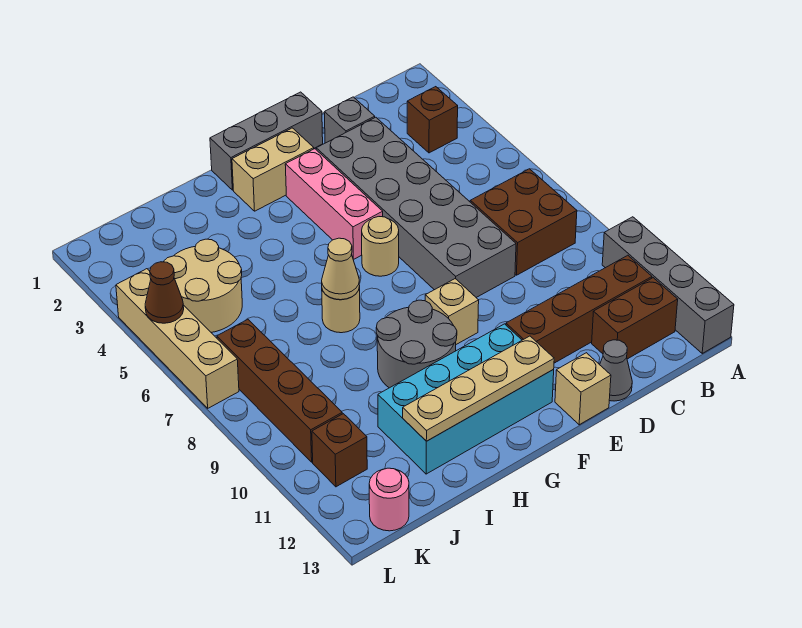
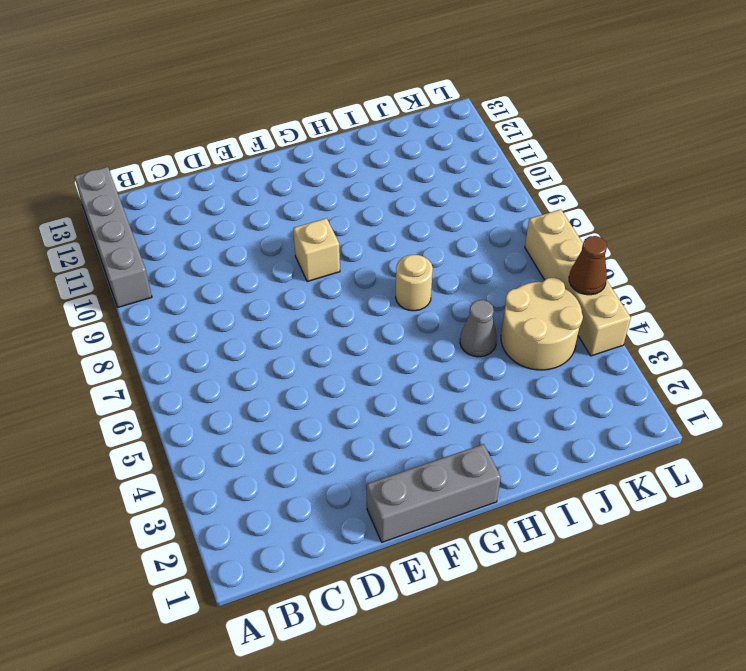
grey cone I5 level 1 -> grey cone D13 level 1
none -> brown brick B3 level 1
none -> brown brick B7:C8 level 1
none -> brown brick B11:E11 level 1

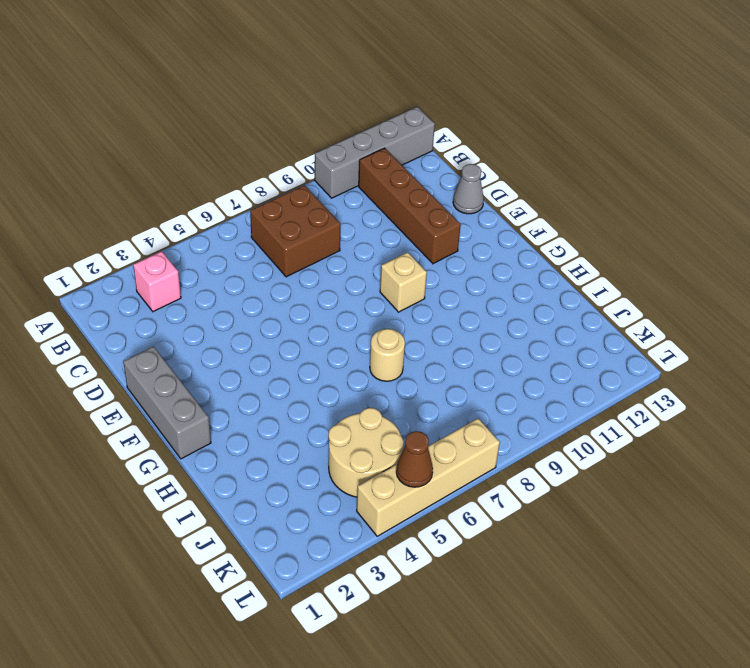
pink brick B3 level 1 -> brown brick B3 level 1
none -> brown brick B12:C12 level 1
none -> grey brick D2 level 1
none -> grey brick D3:E8 level 1

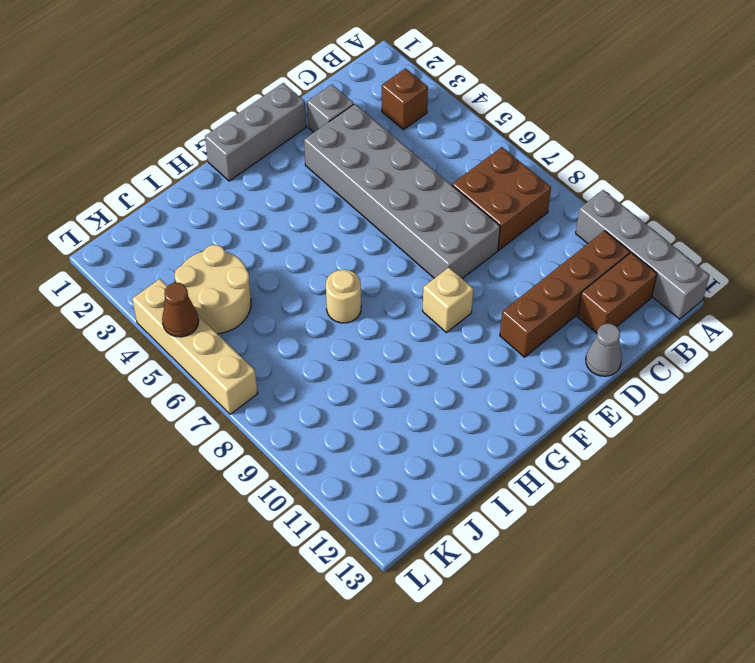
none -> tan brick E13 level 1
none -> tan brick F2:G2 level 1
none -> pink brick F3:F5 level 1

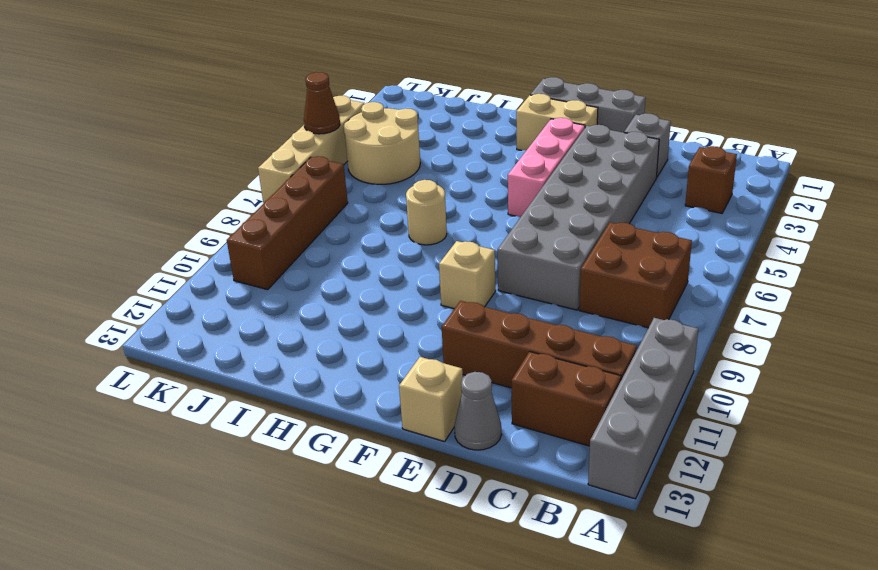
none -> tan round brick F6 level 1
none -> cyan brick F11:I12 level 1
none -> grey round brick G9:H10 level 1

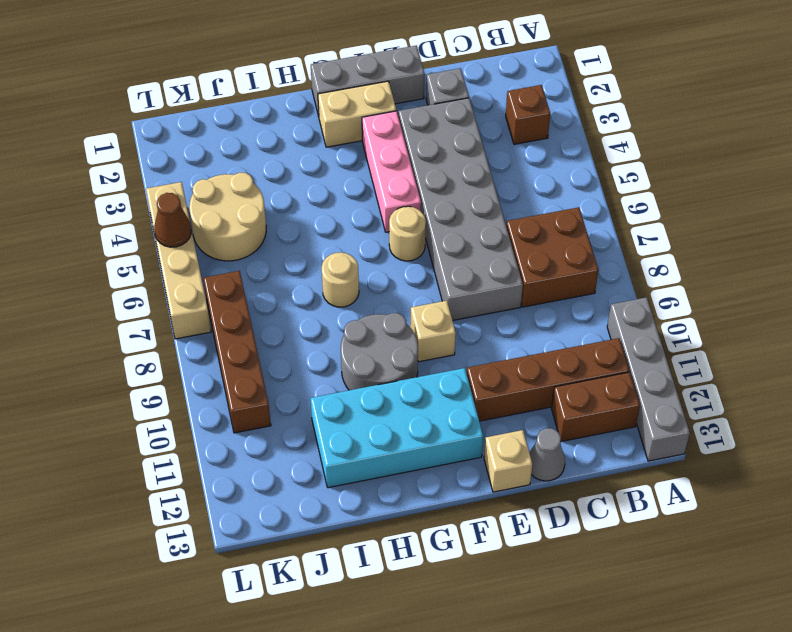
none -> brown brick K11 level 1
none -> pink round brick K13 level 1
none -> tan plate F12:I12 level 2

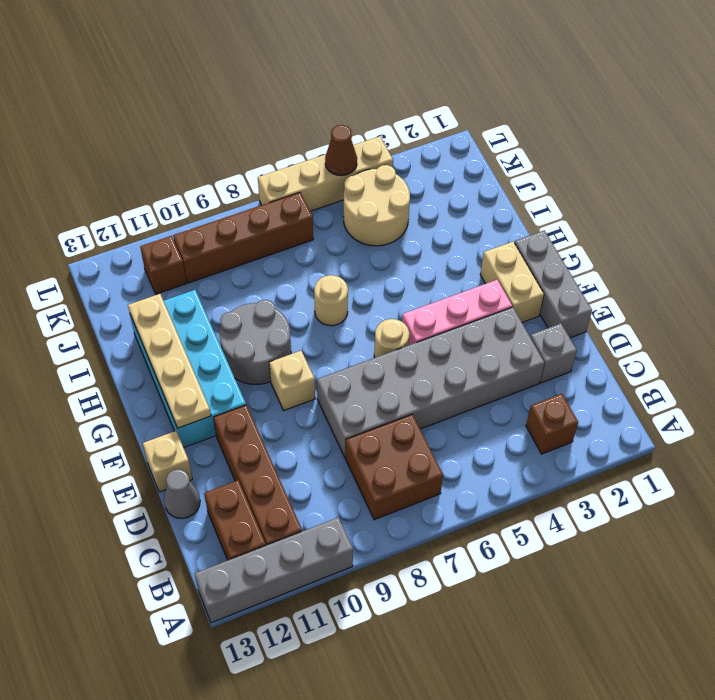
none -> pink round brick K13 level 1
none -> tan cone H7 level 2

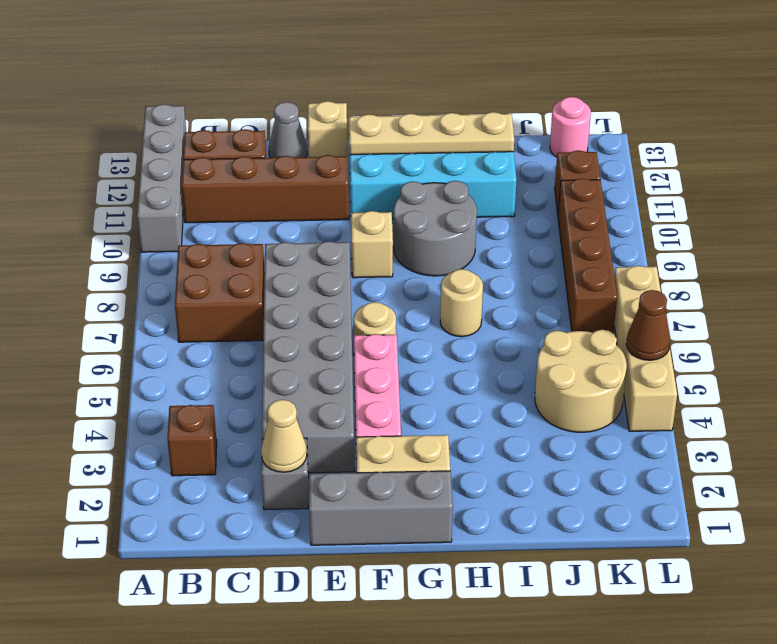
tan cone D2 level 2 -> tan cone H7 level 2

